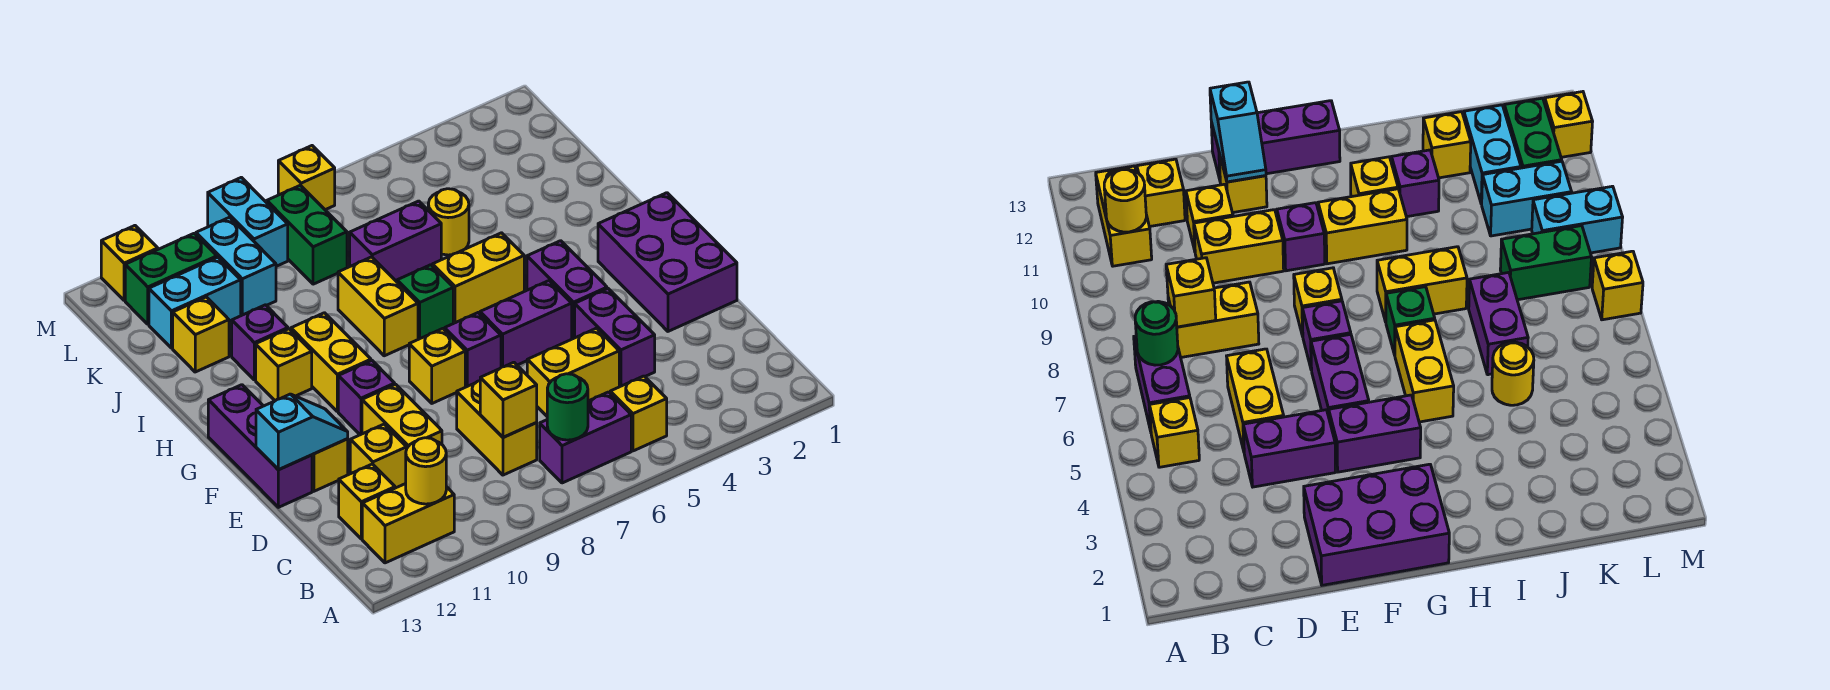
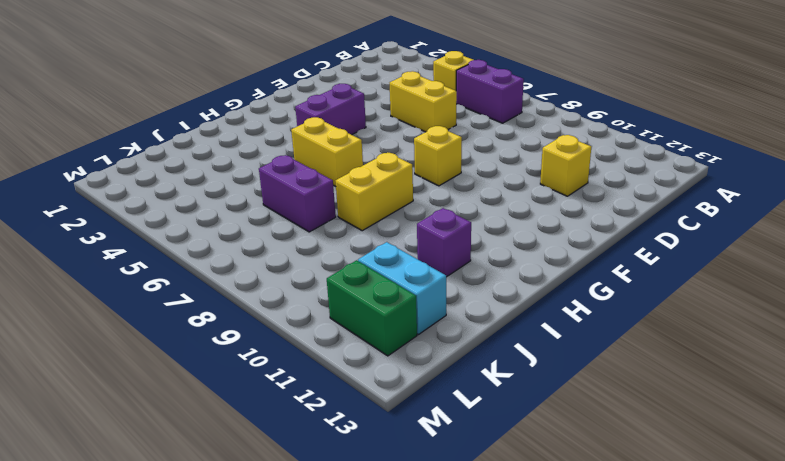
none -> yellow brick B11:B12 level 1
none -> yellow brick C8:D8 level 1
none -> yellow brick C12 level 1
none -> purple brick D4:E4 level 1

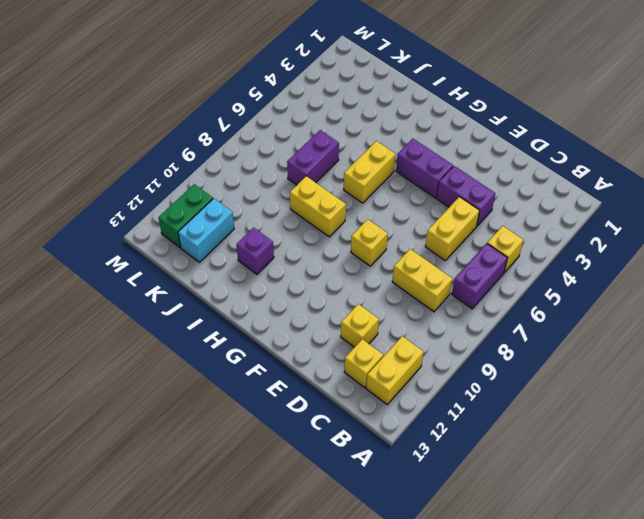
none -> yellow brick D10:E10 level 1
none -> purple brick E1:G2 level 1
none -> yellow brick E12 level 1
none -> purple brick E13:G13 level 1

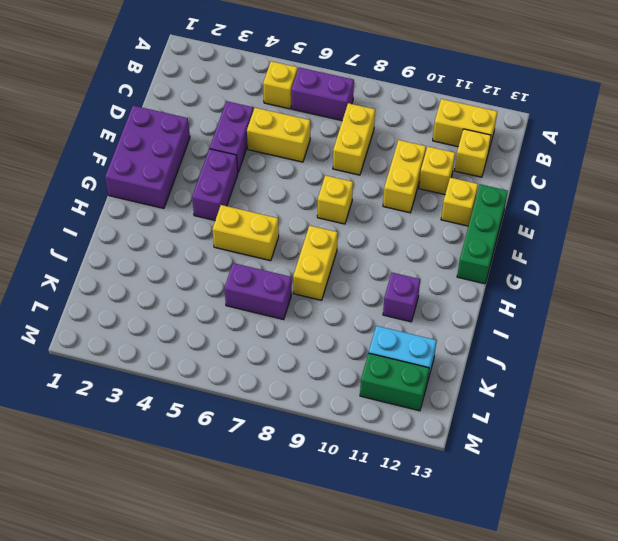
green brick E13:G13 level 1 -> purple brick E13:G13 level 1
none -> purple brick F5:F6 level 1
none -> purple brick F7 level 1
none -> purple brick F10 level 1
none -> yellow brick G10:H10 level 1

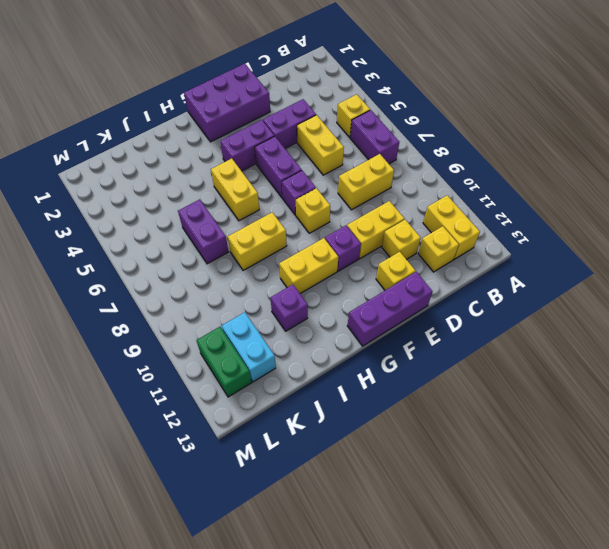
none -> green brick H7 level 1
none -> yellow brick H11 level 1
none -> yellow round brick J5 level 1
none -> yellow brick J12 level 1

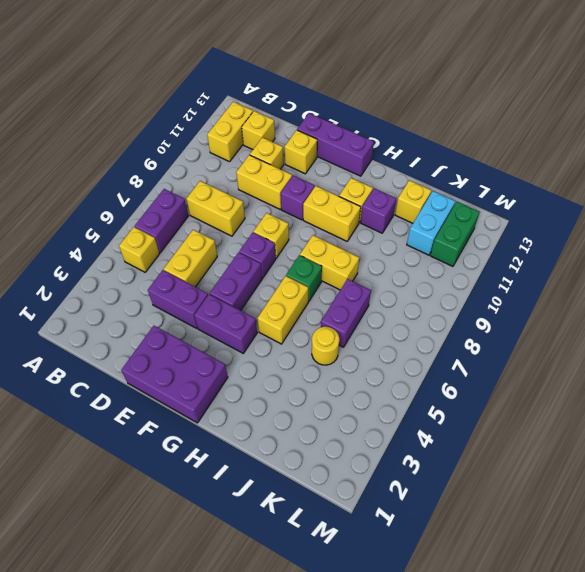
none -> green brick K8:L8 level 1
none -> cyan brick K10:L10 level 1
none -> cyan brick L9:M9 level 1
none -> yellow brick M7 level 1

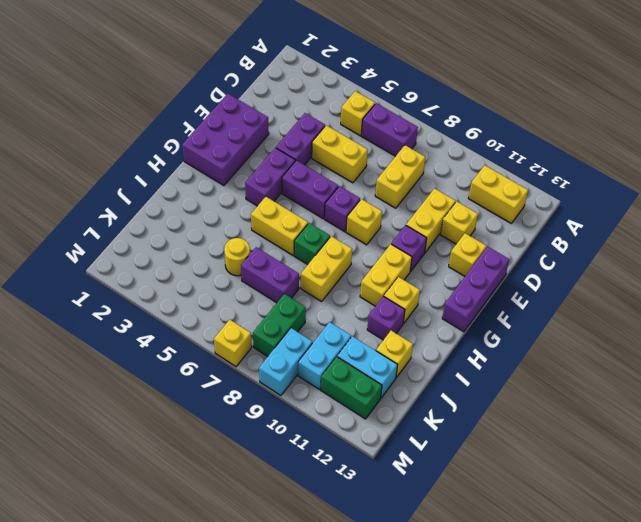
none -> yellow brick C12 level 1
none -> yellow brick M12 level 1
none -> green round brick B7 level 2
none -> yellow round brick B11 level 2

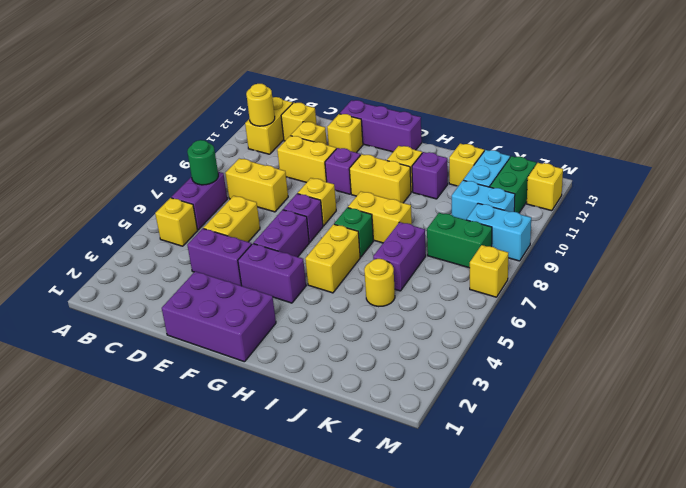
none -> yellow brick C8 level 2
none -> cyan slope E12:E13 level 2 top 13

